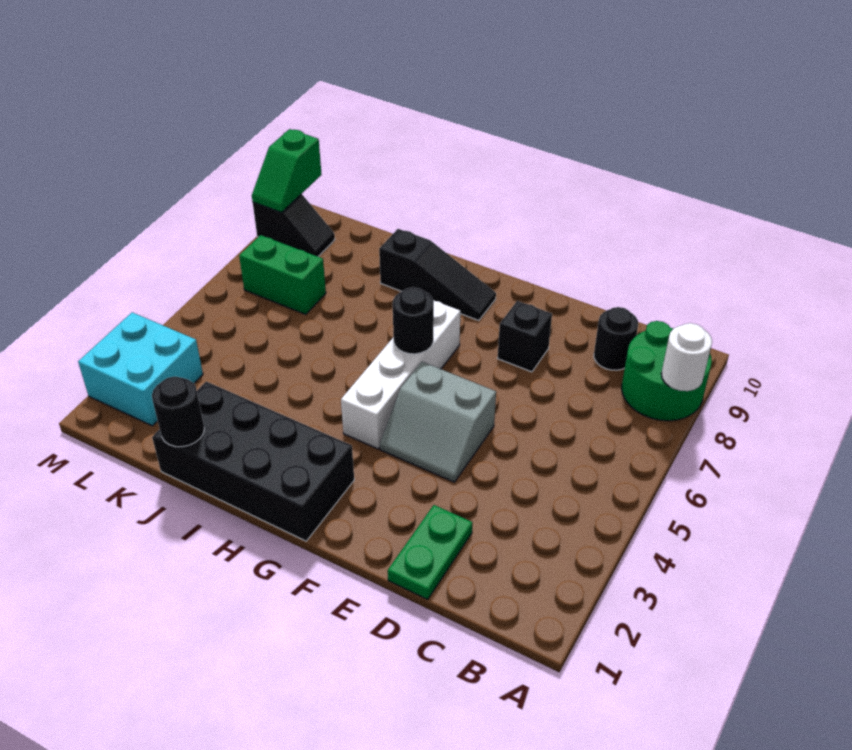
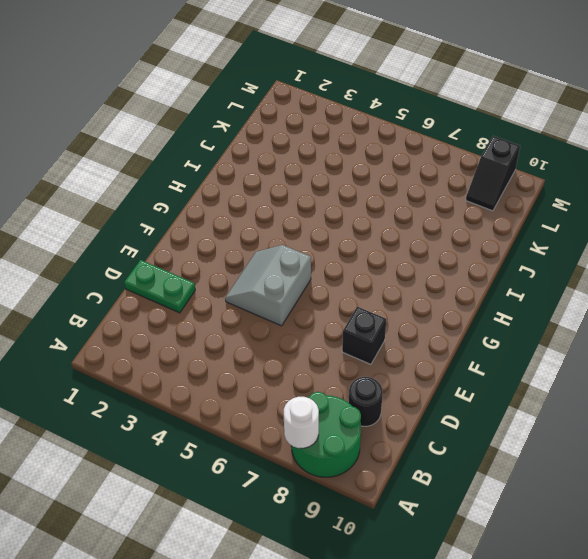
none -> black brick G1:J2 level 1
none -> white brick G4:G7 level 1
none -> black slope G9:I9 level 1 top I

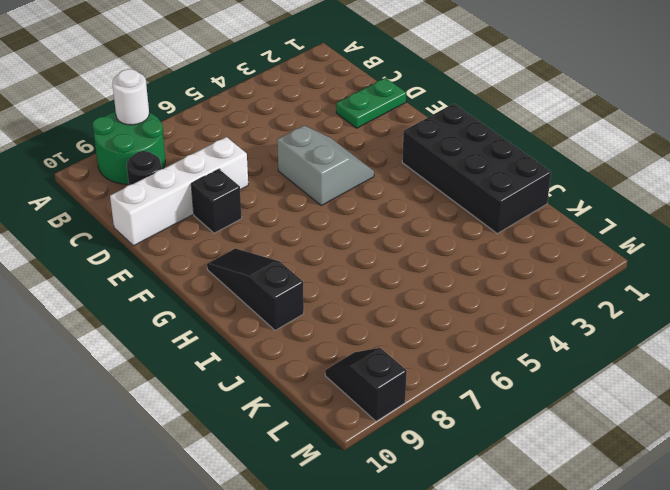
white brick D7:D10 level 1 -> white brick G4:G7 level 1
none -> green brick K7:L7 level 1
none -> cyan brick L2:M3 level 1
none -> black round brick G6 level 2

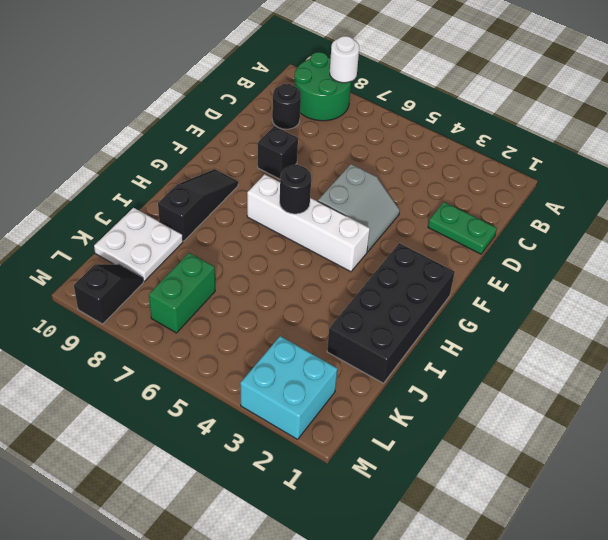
white plate J9:K10 level 1 -> none
none -> black round brick J1 level 2
none -> green slope M9:M10 level 2 top 10

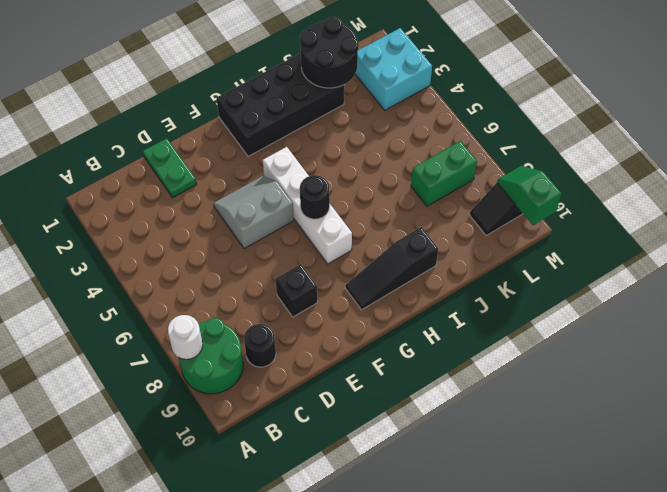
black round brick J1:K2 level 2 -> black round brick J1 level 2

